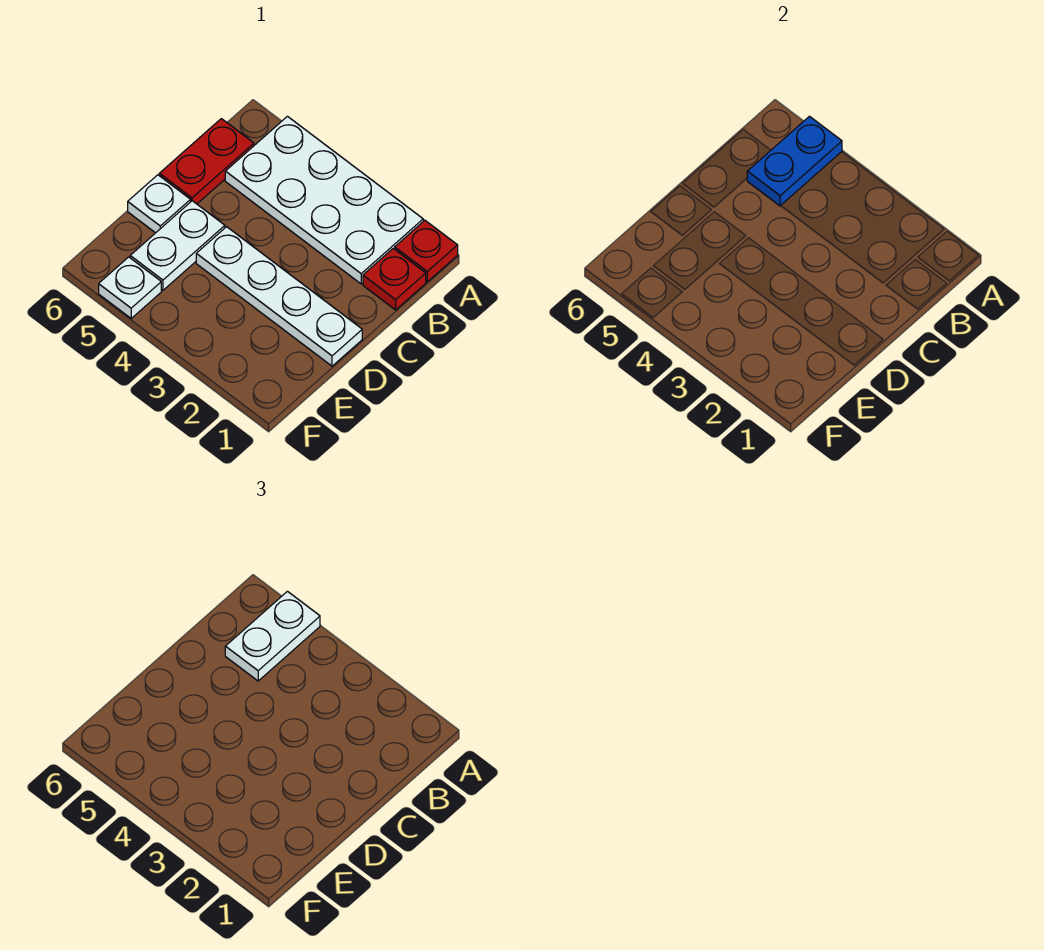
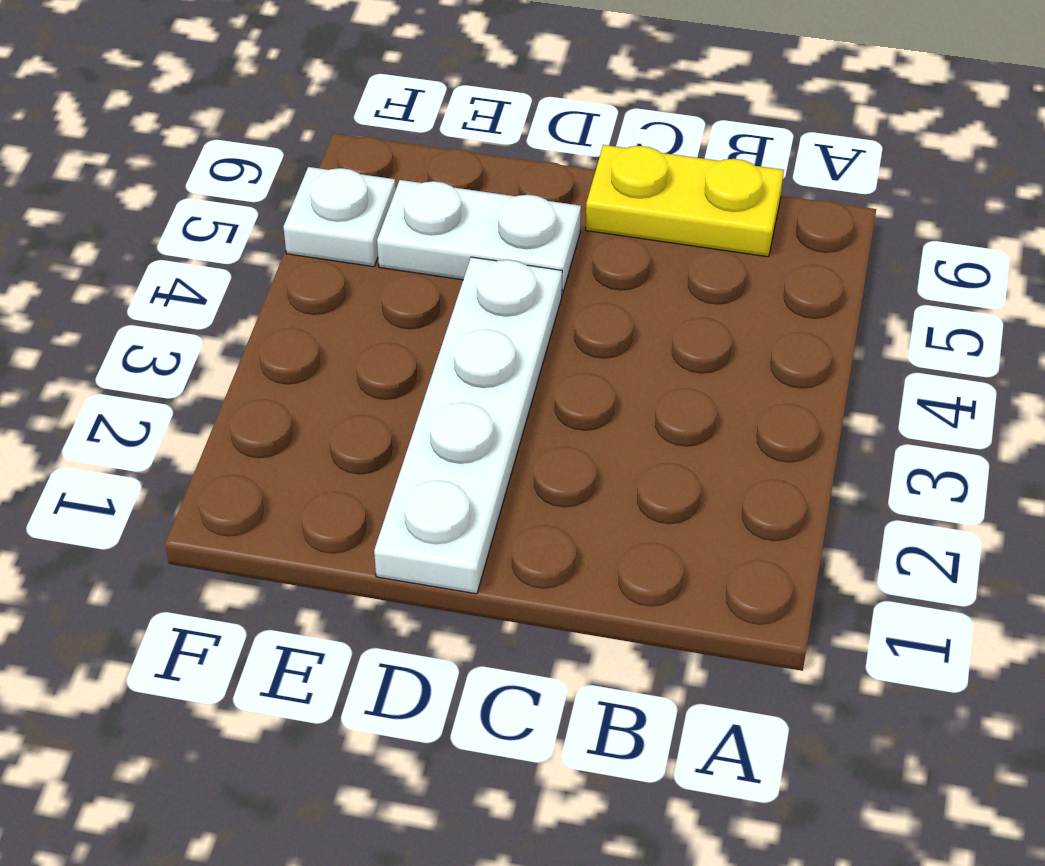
yellow plate B6:C6 level 1 -> red plate B6:C6 level 1
none -> red plate A1 level 1
none -> white plate A2:B5 level 1

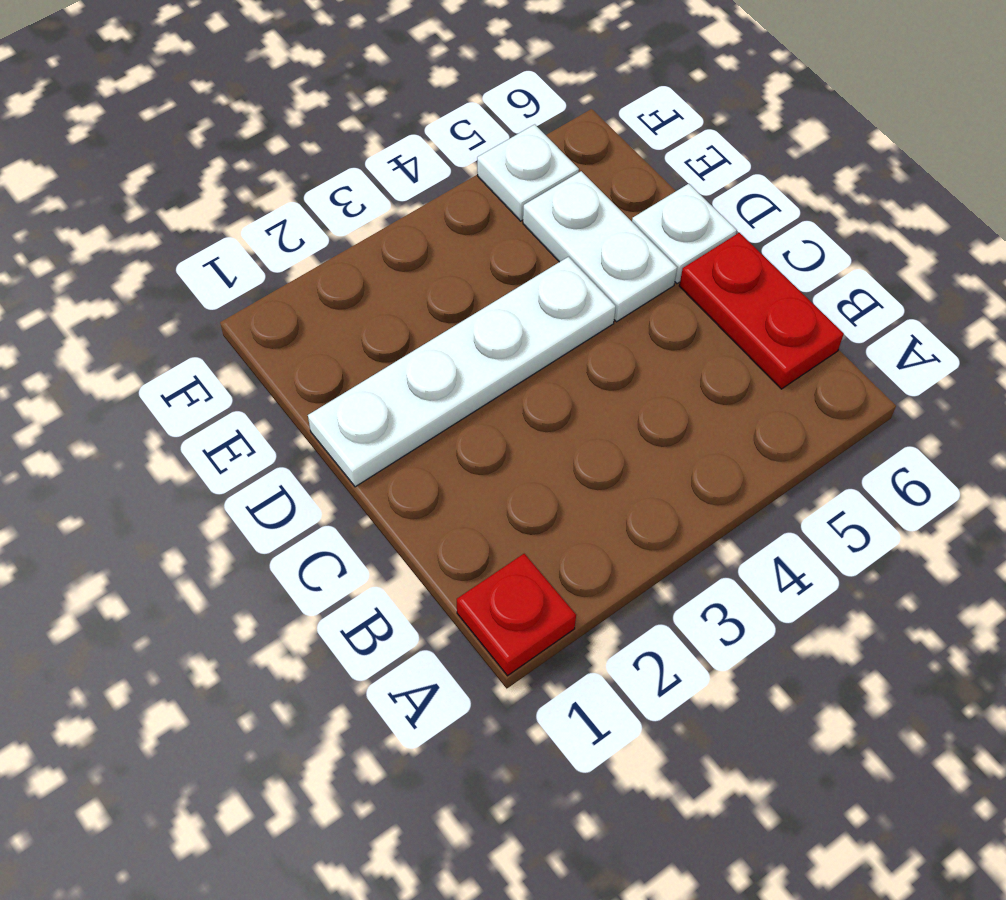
none -> white plate A2:B5 level 1
none -> red plate B1 level 1

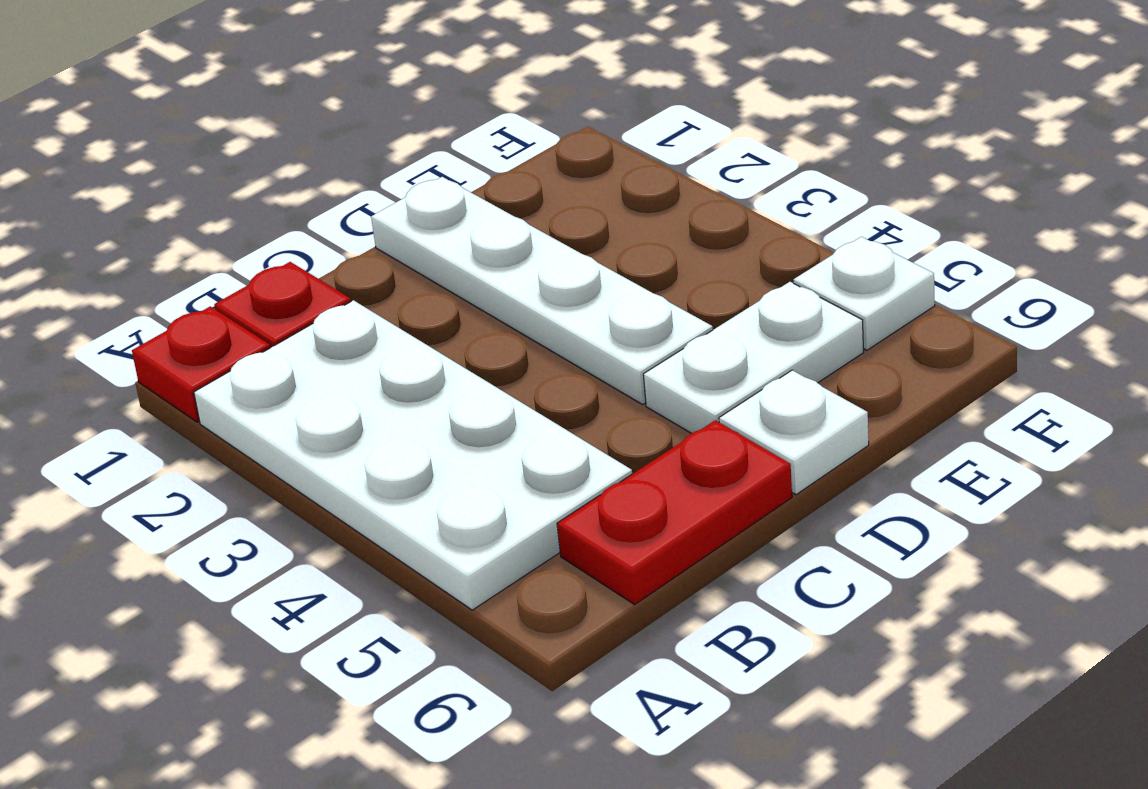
none -> blue plate A5:B5 level 2
none -> white plate A5:B5 level 3

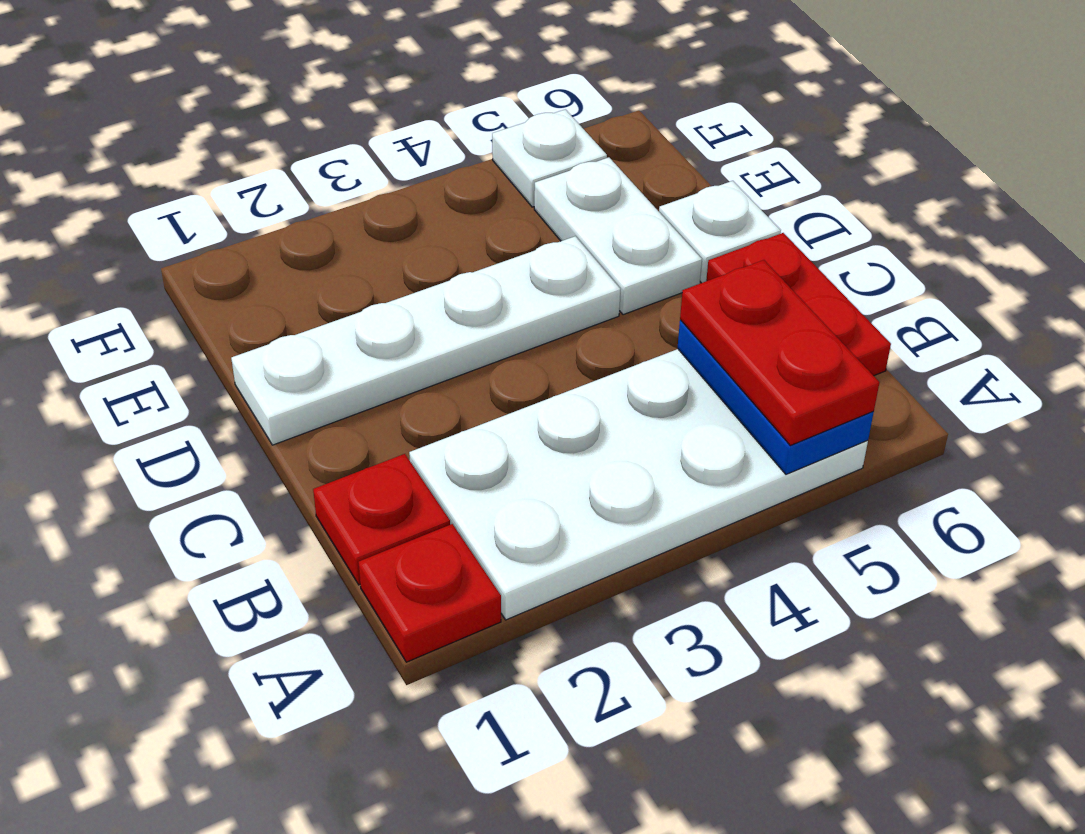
red plate A5:B5 level 3 -> white plate A5:B5 level 3

